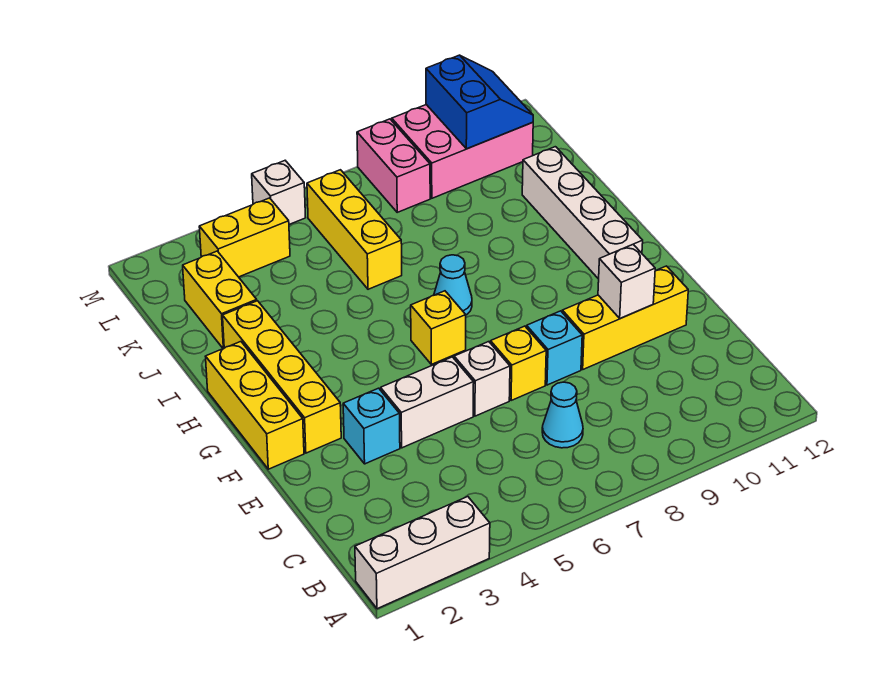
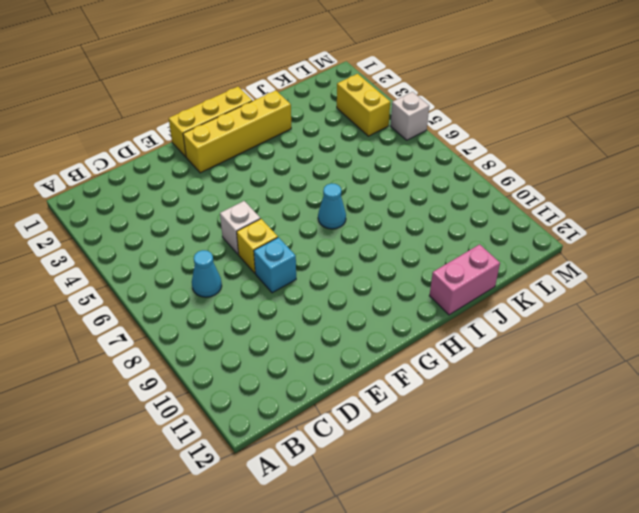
pink brick I12:J12 level 1 -> pink brick L8:M8 level 1
none -> white brick A1:A3 level 1
none -> cyan brick E3 level 1
none -> white brick E4:E5 level 1

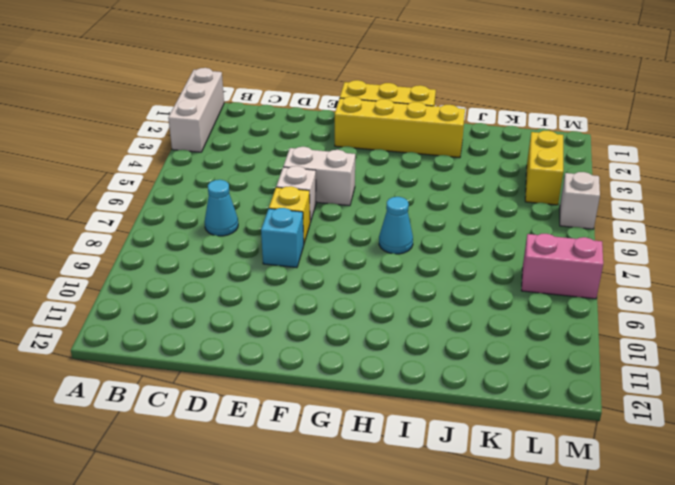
white brick E5:F5 level 1 -> white brick E4:E5 level 1
none -> cyan brick E3 level 1
none -> yellow brick E9:E11 level 1
none -> yellow brick G6 level 1

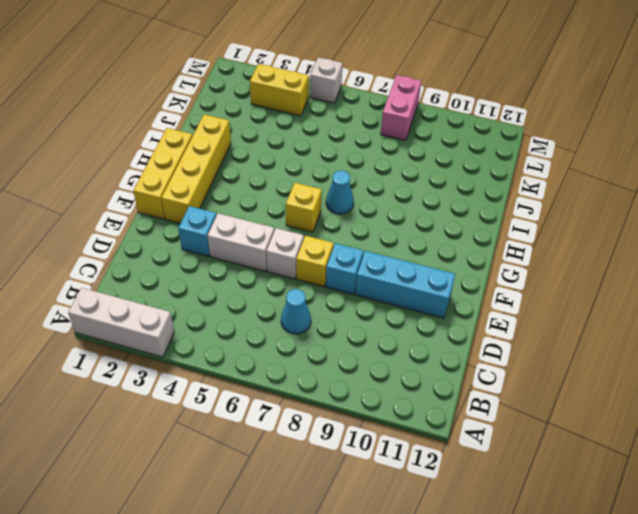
cyan brick E9:E11 level 1 -> yellow brick E9:E11 level 1
none -> white brick G11:J11 level 1
none -> yellow brick J2:K2 level 1
none -> yellow brick J6:L6 level 1

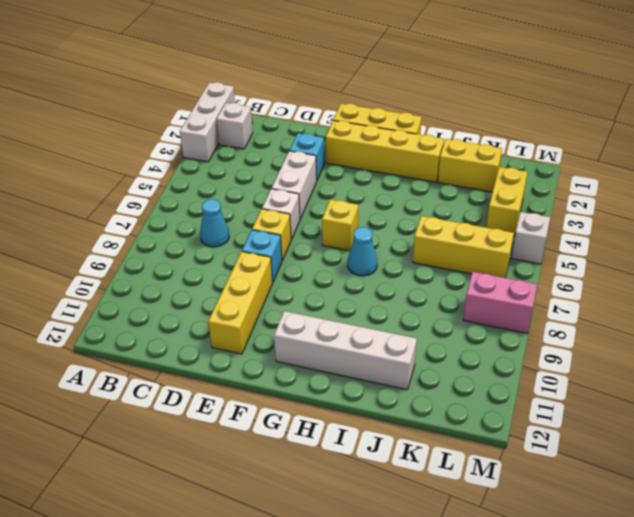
white brick B2 level 1 -> white brick E10 level 2
none -> pink brick L9:M11 level 1
none -> blue slope L10:M11 level 2 top 10

